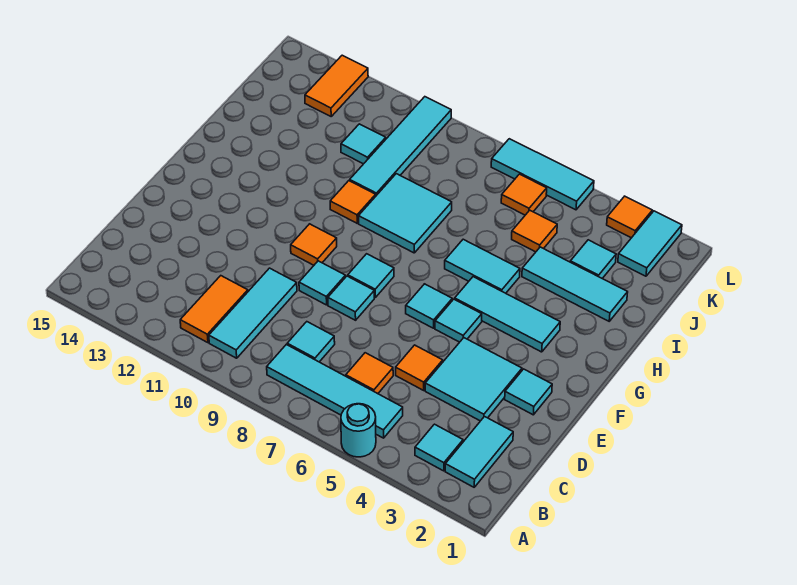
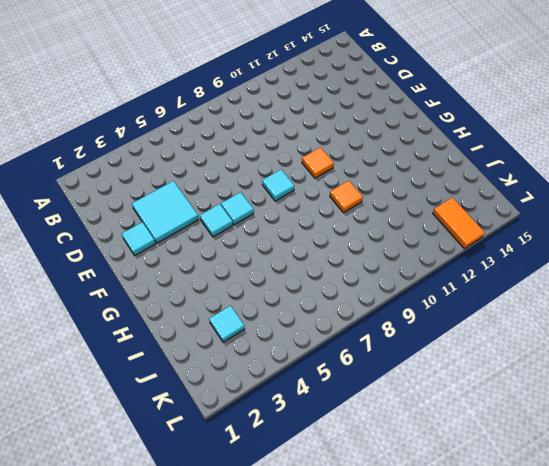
none -> cyan round brick A5 level 1
none -> cyan tile B2:C2 level 1
none -> cyan tile B3 level 1
none -> cyan tile B5:B8 level 1

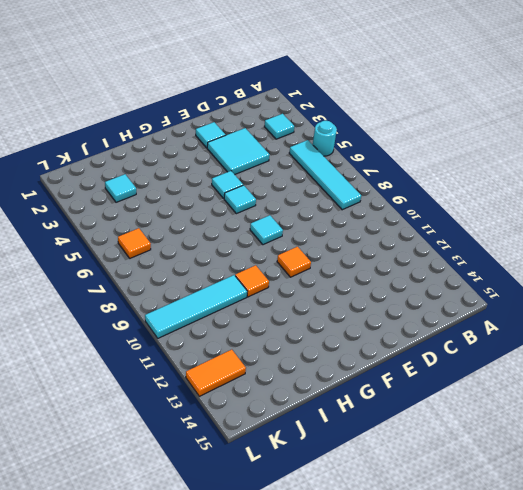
none -> cyan tile B2:C2 level 1
none -> cyan tile B10:D10 level 1
none -> orange tile B11:C11 level 1
none -> orange tile C6 level 1

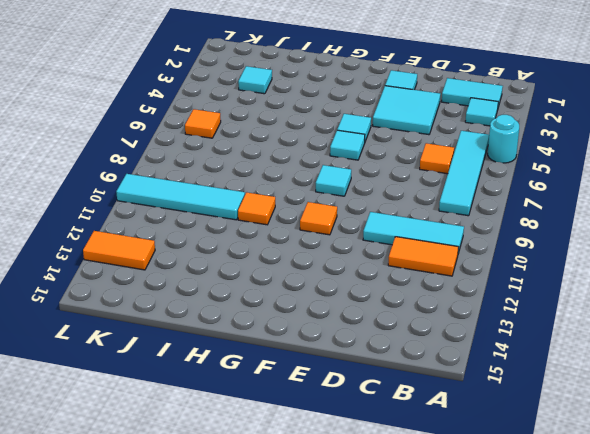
none -> cyan tile C8 level 1
none -> orange tile D5 level 1
none -> cyan tile E8 level 1
none -> cyan tile E9 level 1

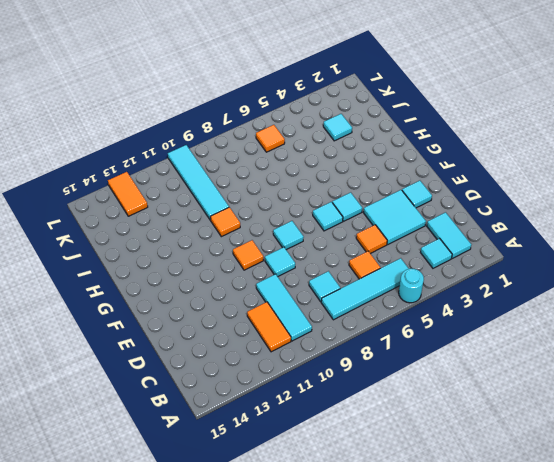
none -> cyan tile E8 level 1
none -> cyan tile G3:G5 level 1
none -> cyan tile H5:H6 level 1
none -> cyan tile H8:I9 level 1

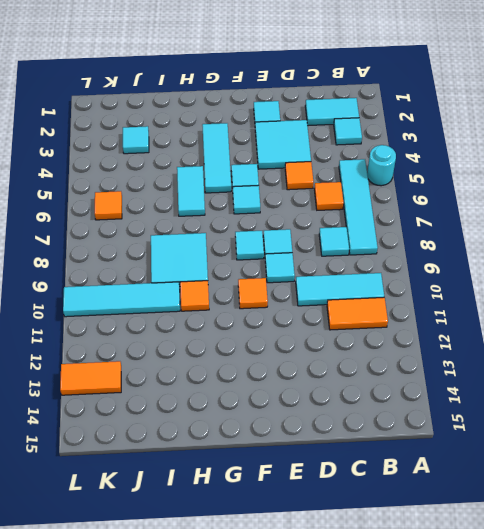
none -> cyan tile I2:I4 level 1
none -> orange tile J5 level 1
none -> cyan tile J11 level 1
none -> cyan tile K2:L2 level 1

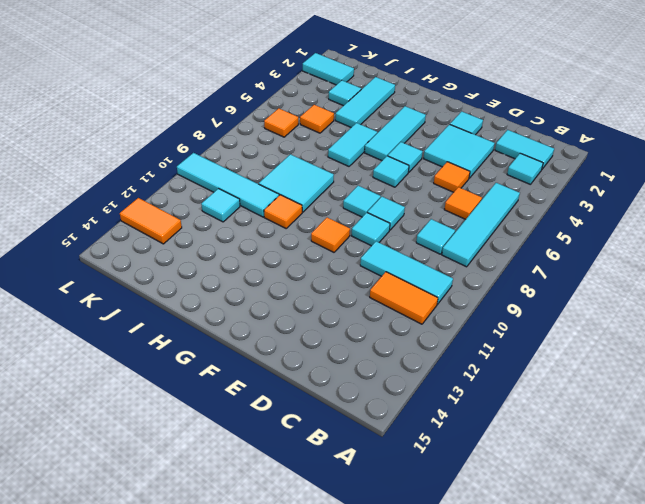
none -> cyan round brick A5 level 1
none -> orange tile L3 level 1
none -> cyan tile L5:L7 level 1

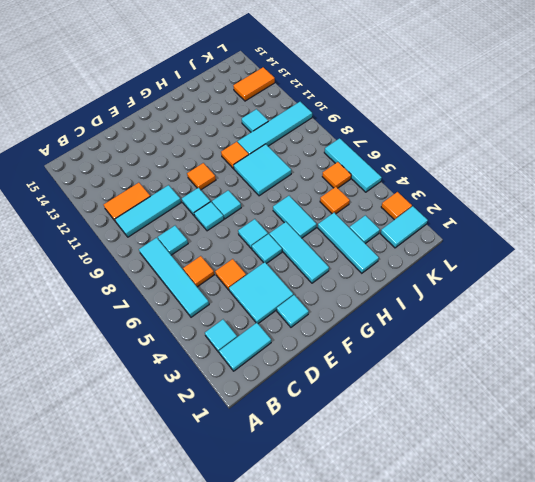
none -> cyan round brick A5 level 1

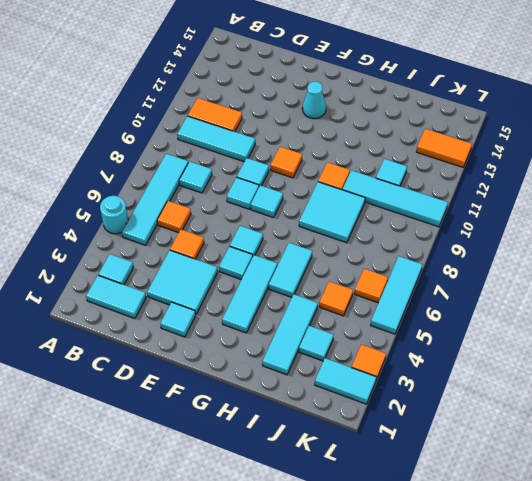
cyan cone F13 level 1 -> none

